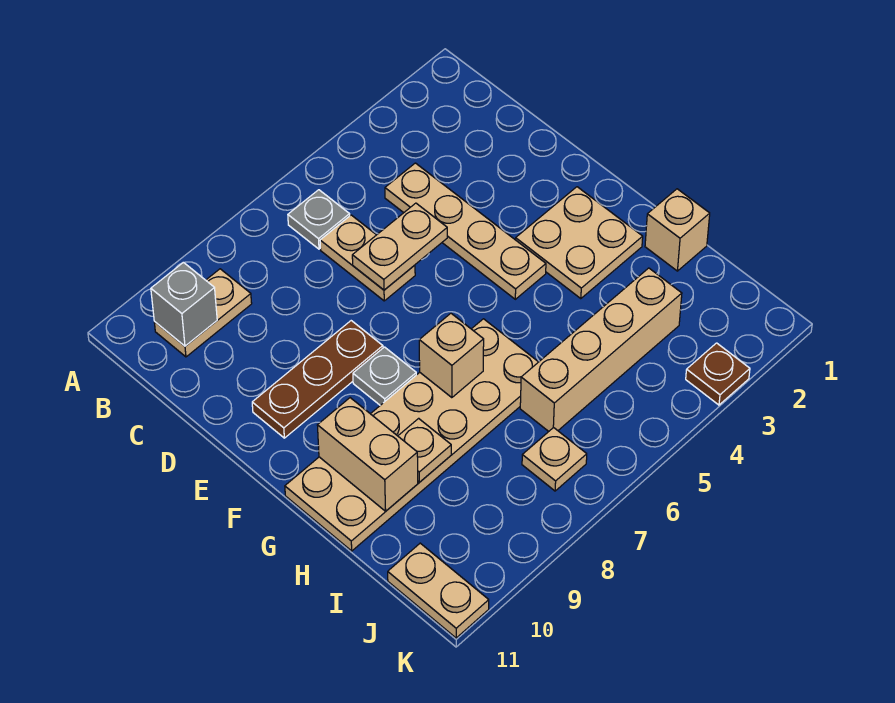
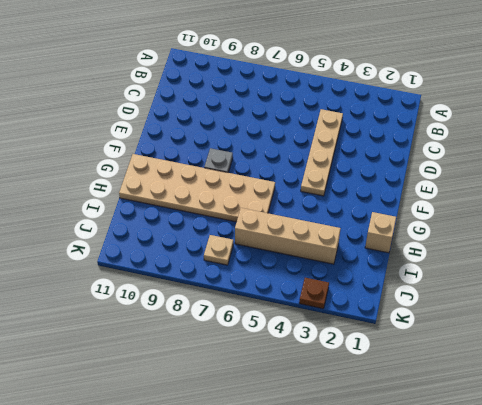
none -> grey plate B6 level 1
none -> tan plate B9:B10 level 1
none -> tan plate C6:D6 level 1

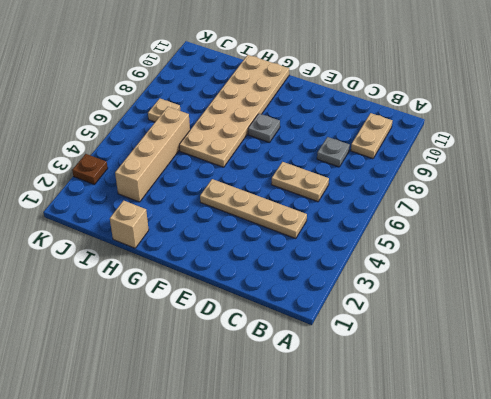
grey plate C8 level 1 -> grey plate B6 level 1
none -> brown plate E8:E10 level 1
none -> tan plate F2:G3 level 1
none -> tan plate J11:K11 level 1

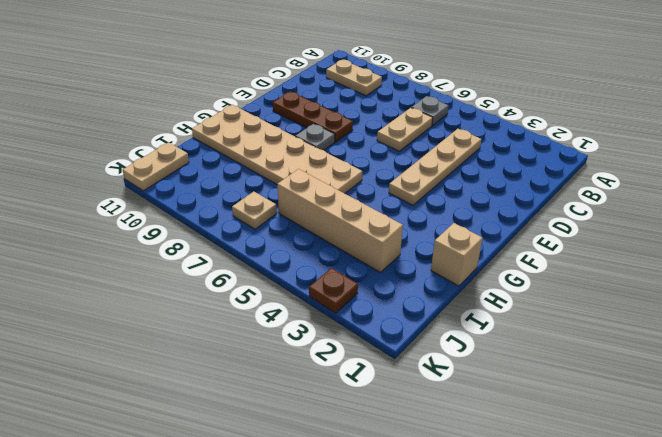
none -> tan plate F2:G3 level 1
none -> grey brick B10 level 2
none -> tan plate D5:D6 level 2

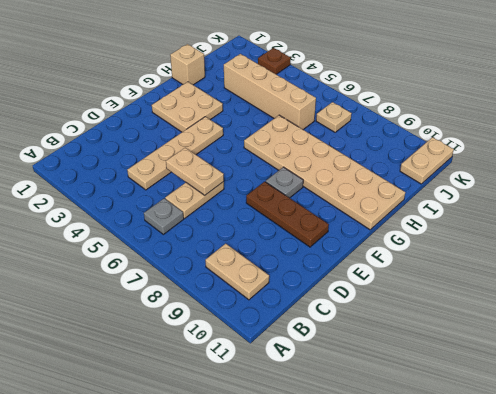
none -> grey brick B10 level 2
none -> tan brick G7 level 2
none -> tan brick G10:H10 level 2

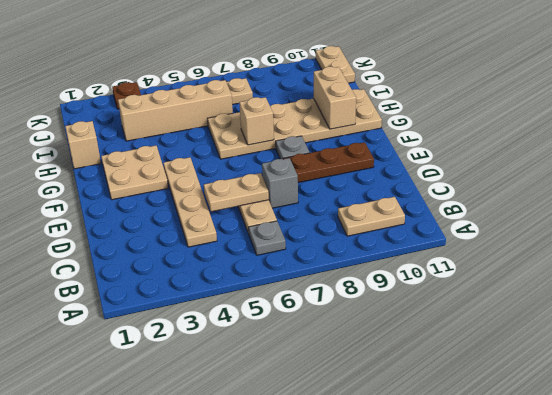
grey brick D7 level 1 -> grey brick B10 level 2
none -> tan plate H9 level 2

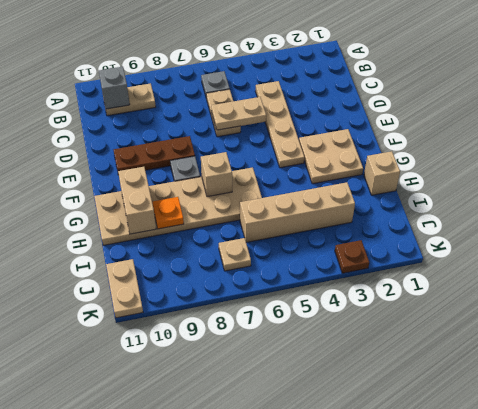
orange plate H9 level 2 -> tan plate H9 level 2

